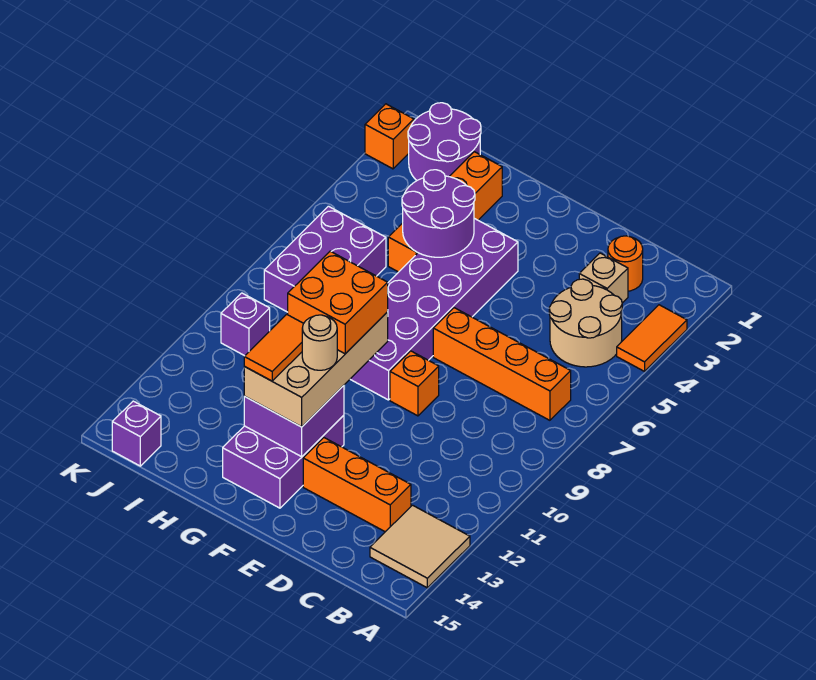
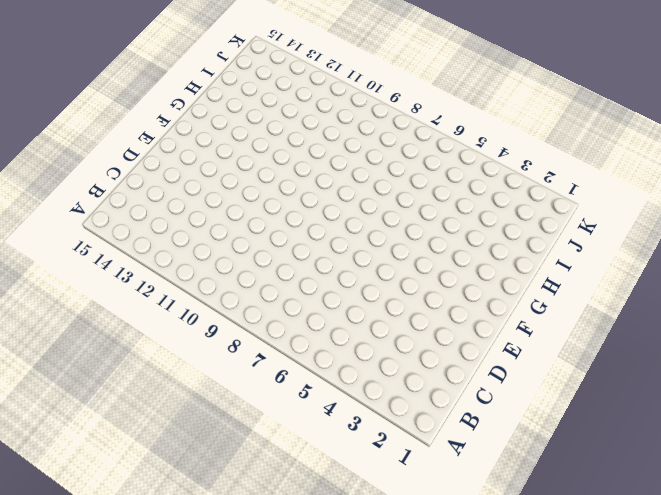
none -> orange tile A3:A4 level 1
none -> tan tile A13:B14 level 1
none -> tan round brick B4:C5 level 1

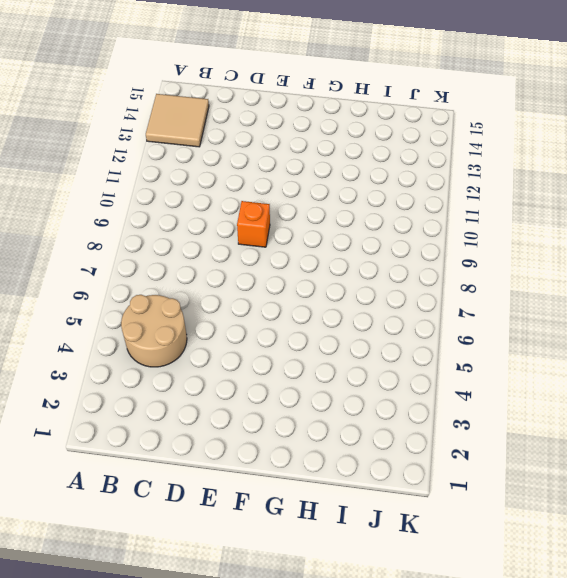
none -> orange tile A3:A4 level 1
none -> orange brick B7:E7 level 1
none -> orange round brick C2 level 1

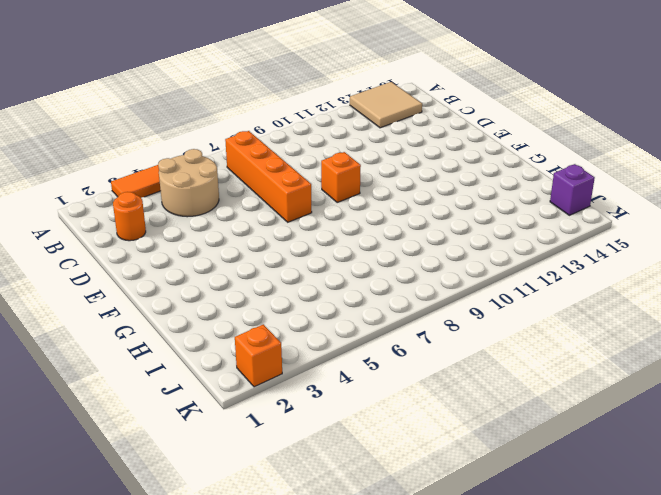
none -> tan brick C3 level 1
none -> orange brick C13:E13 level 1
none -> purple brick F4:G9 level 1

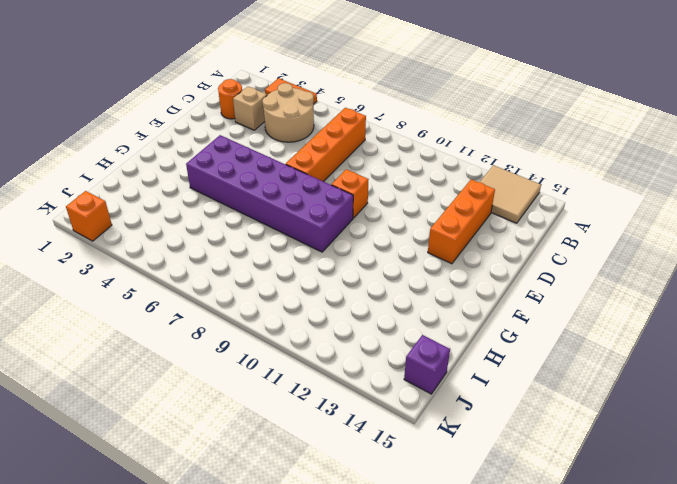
none -> purple brick F12:G14 level 1
none -> orange brick H2:H5 level 1
none -> purple round brick I1:J2 level 1

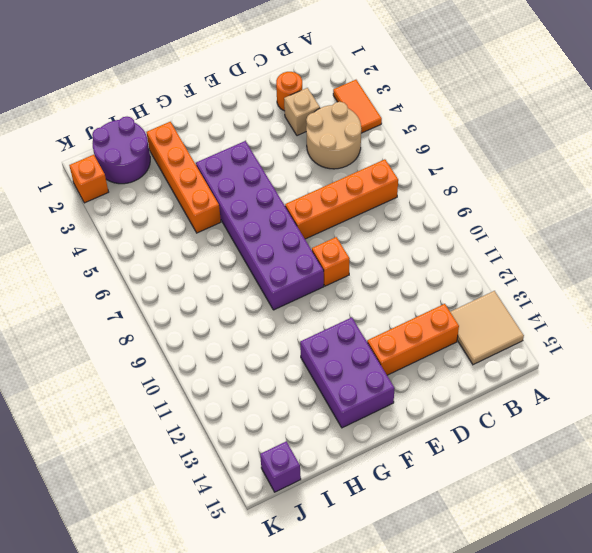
none -> purple brick I6:J8 level 1
none -> purple brick J10 level 1
none -> purple brick F12:G13 level 2

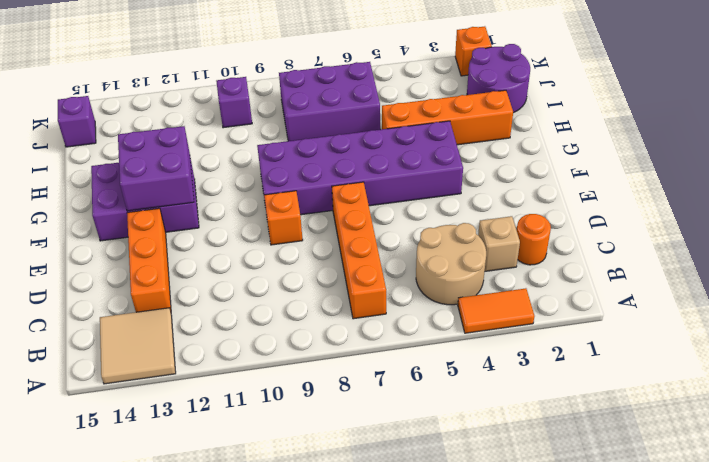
none -> purple round brick G4:H5 level 2
none -> tan brick F10:G13 level 3
none -> orange brick F10:G11 level 4

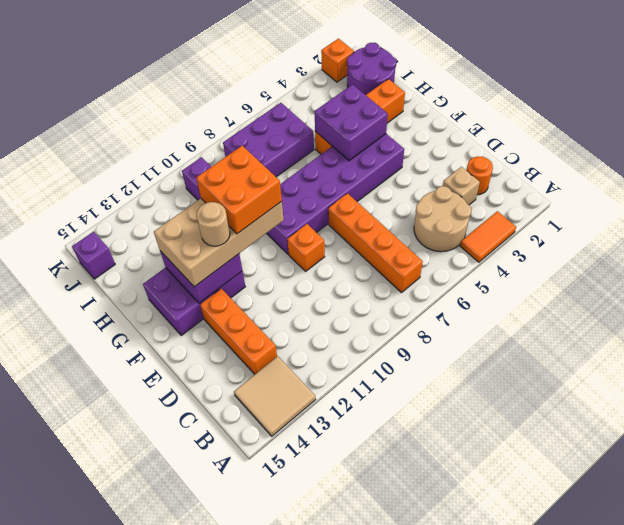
purple brick G4:H5 level 2 -> purple round brick G4:H5 level 2
none -> orange tile G12:G13 level 4

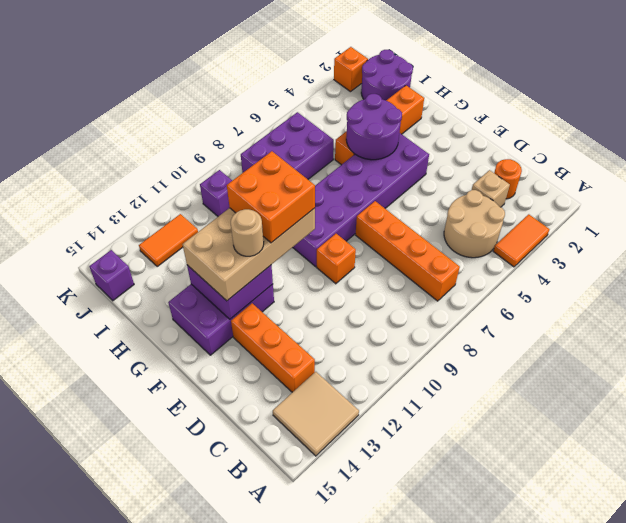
orange tile J12:J13 level 1 -> orange tile G12:G13 level 4

